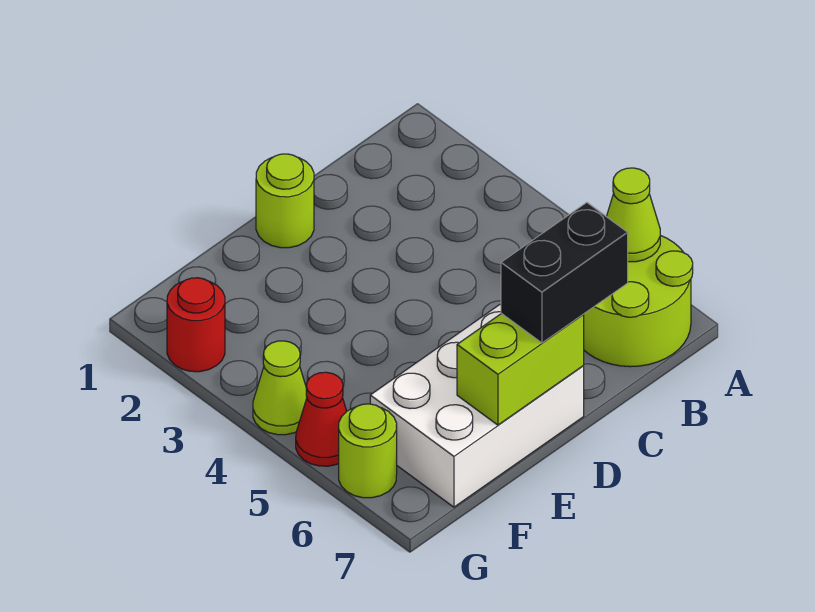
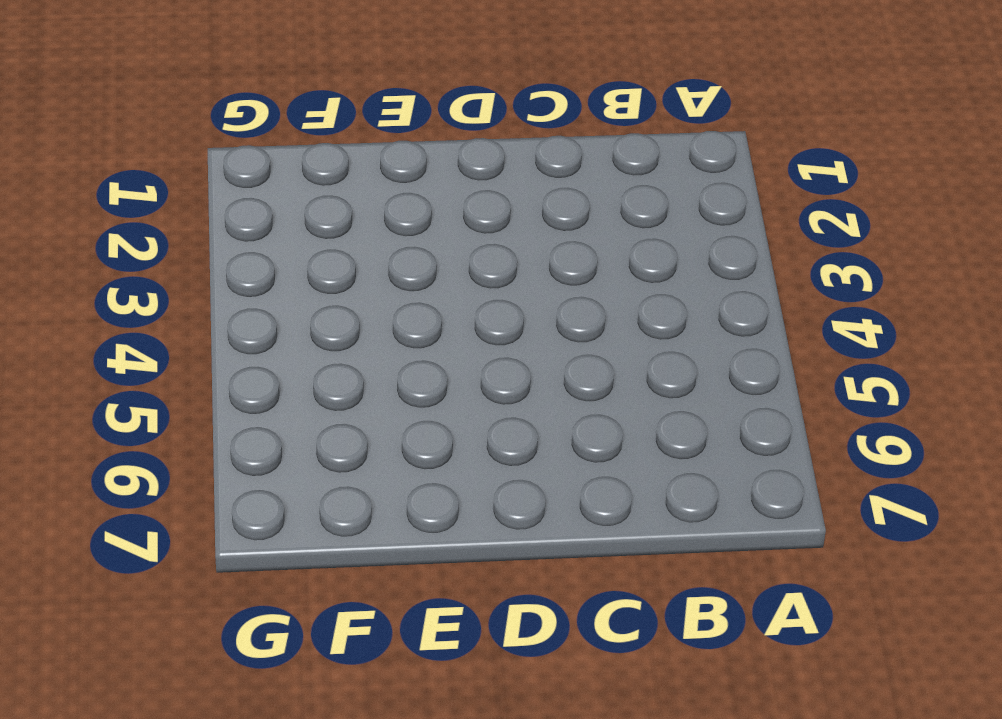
none -> lime round brick A6:B7 level 1
none -> lime round brick D1 level 1

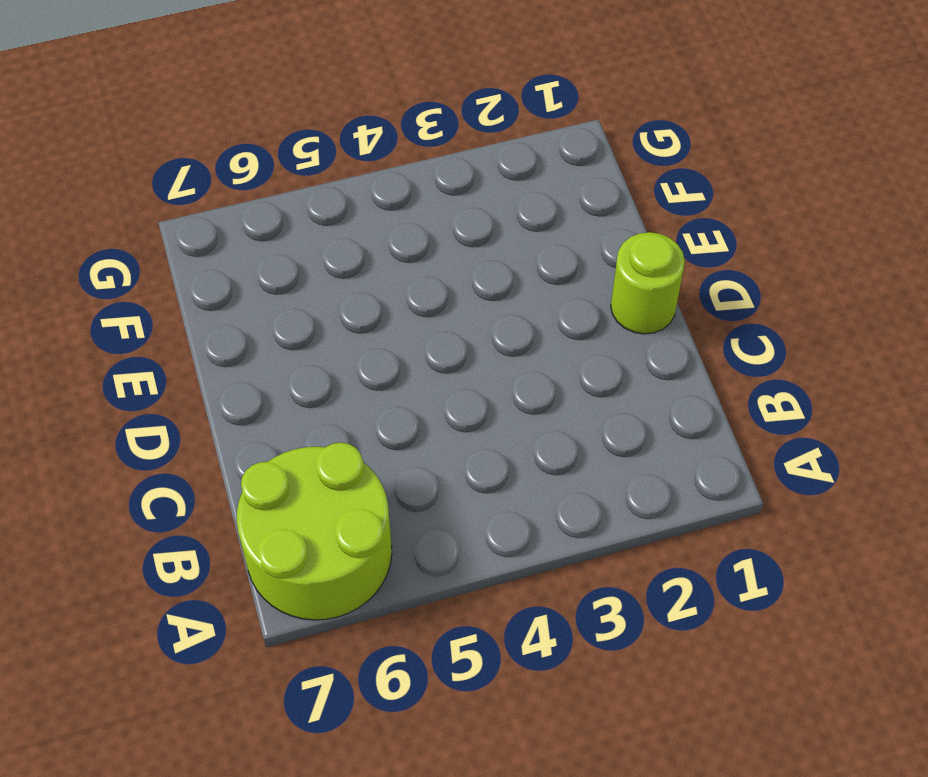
none -> white brick D6:F7 level 1
none -> red round brick G2 level 1

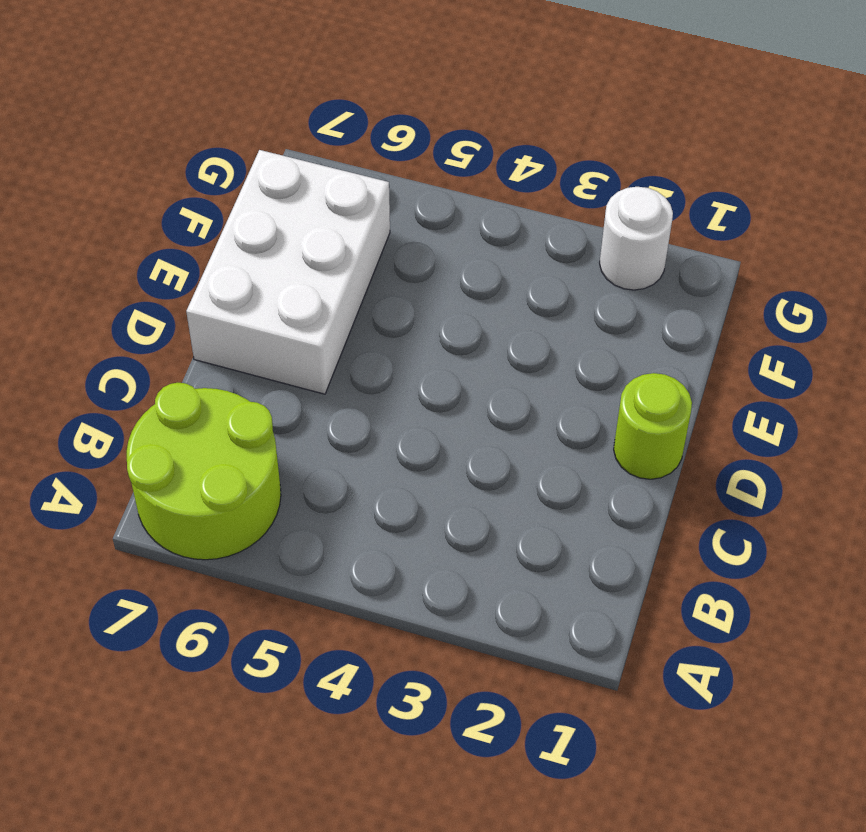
white round brick G2 level 1 -> red round brick G2 level 1
none -> lime cone G4 level 1
none -> red cone G5 level 1

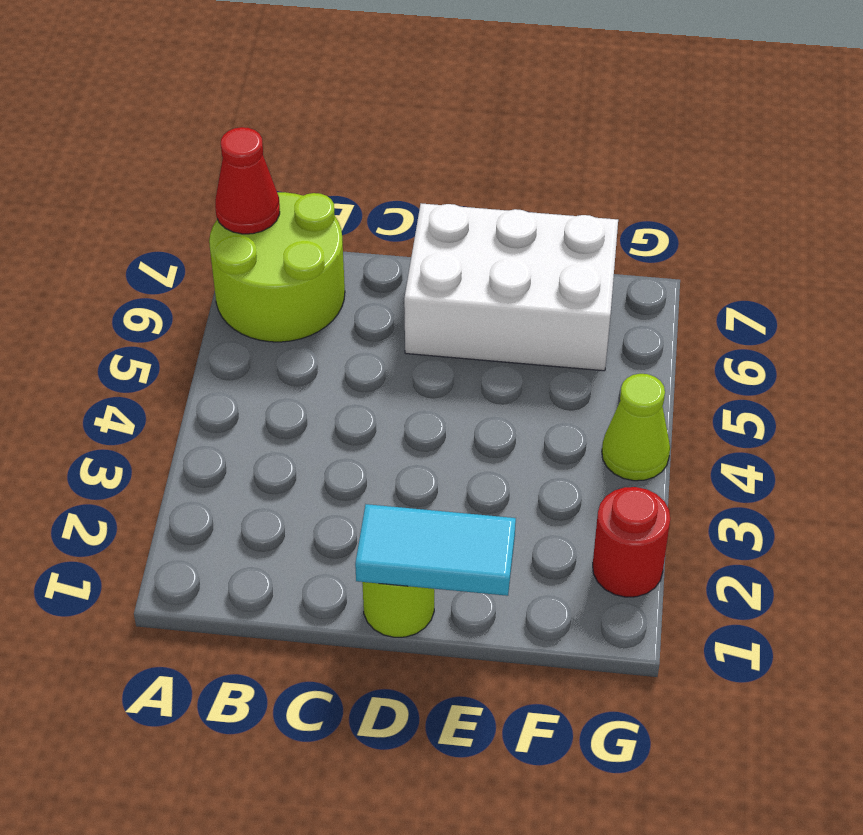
red cone A7 level 2 -> red cone G5 level 1
cyan tile D1:E1 level 2 -> none
none -> lime round brick G6 level 1
none -> lime cone A6 level 2

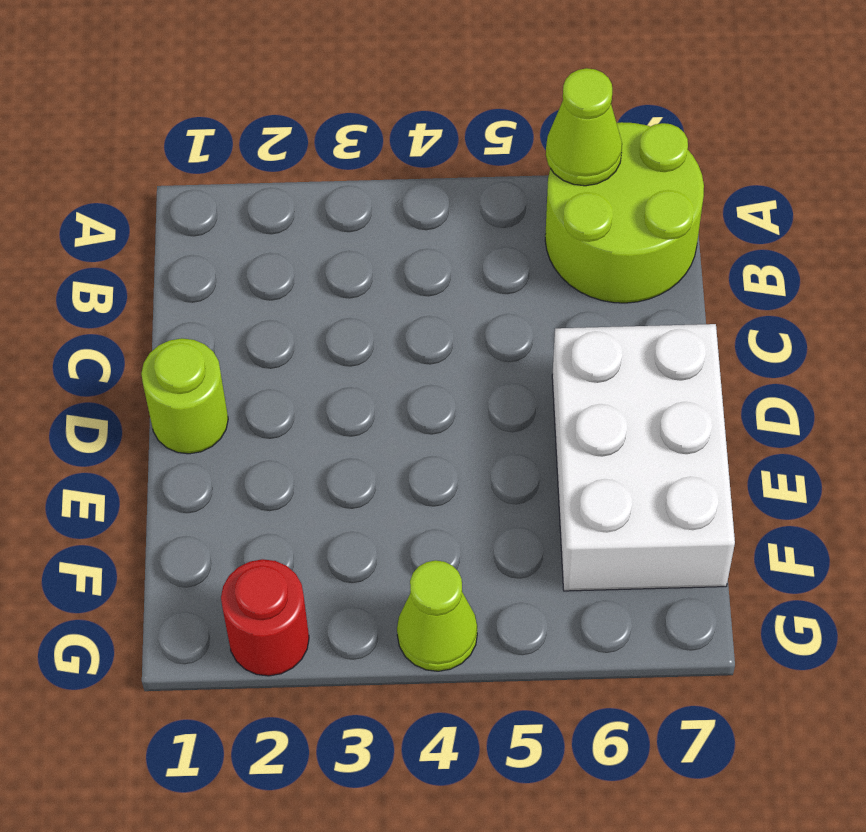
none -> red cone G5 level 1
none -> lime round brick G6 level 1

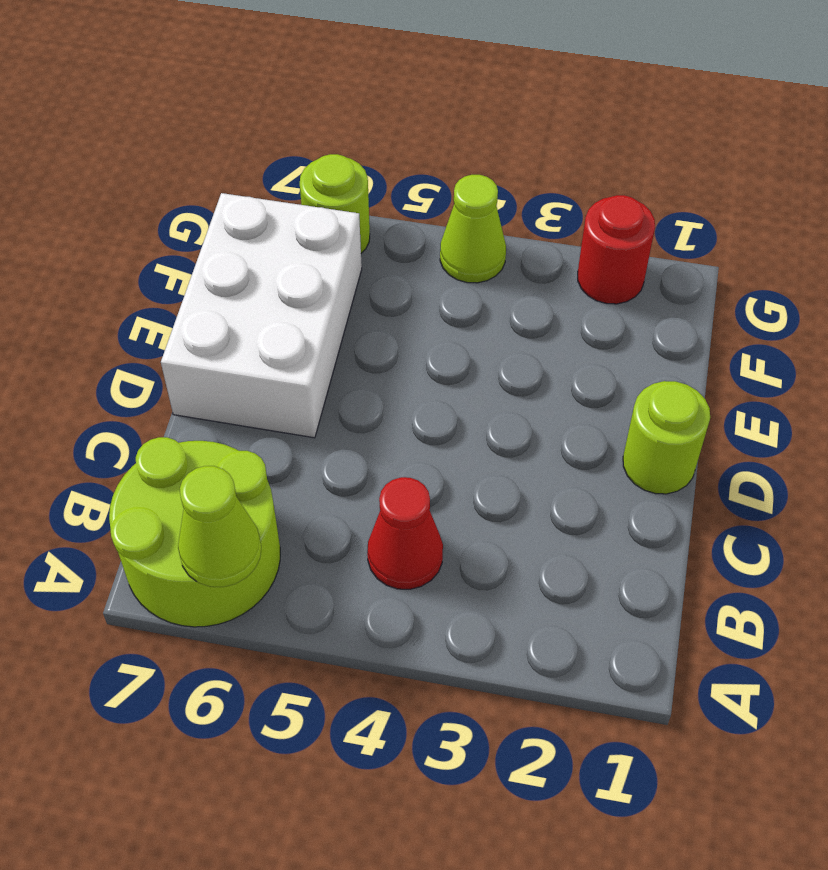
red cone B4 level 1 -> red cone G5 level 1
none -> lime brick D7:E7 level 2
none -> black brick C7:D7 level 3

